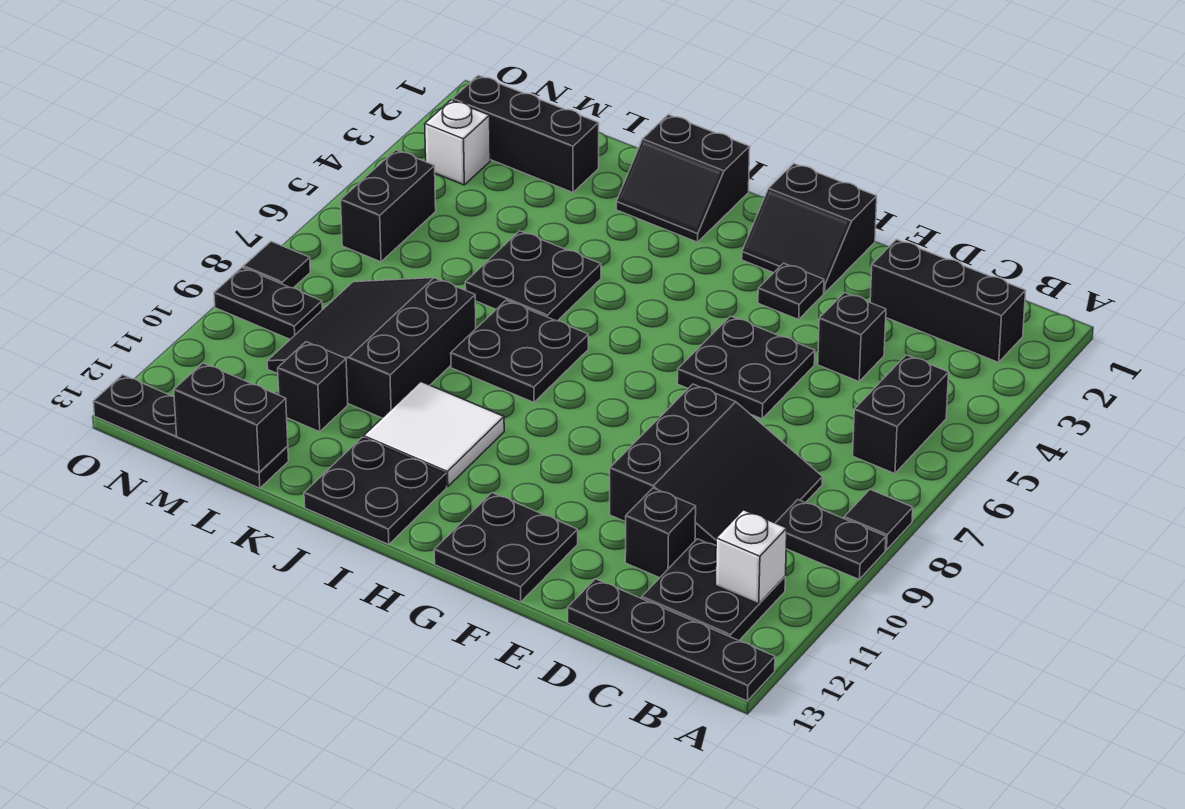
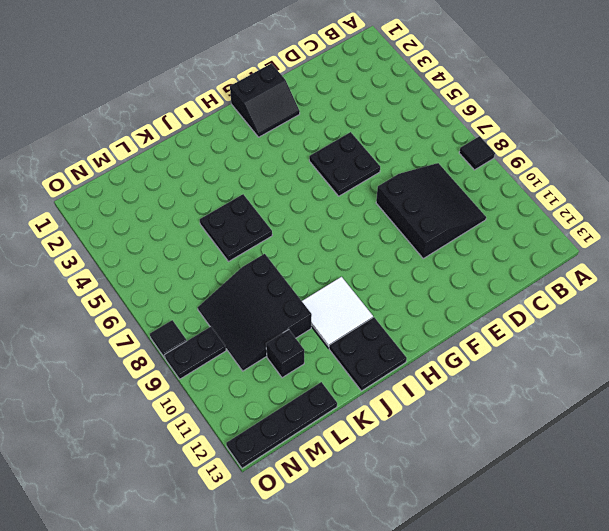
none -> black plate A9:B9 level 1
none -> black plate A13:D13 level 1
none -> black brick B2:D2 level 1

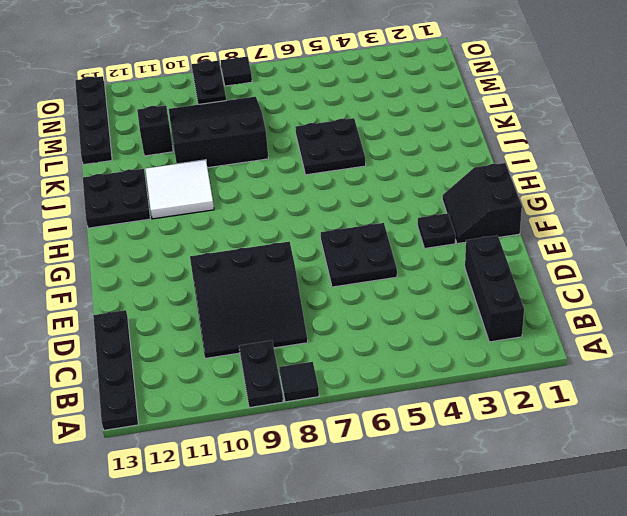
none -> black brick B5:B6 level 1
none -> black plate B11:C12 level 1
none -> black brick D4 level 1

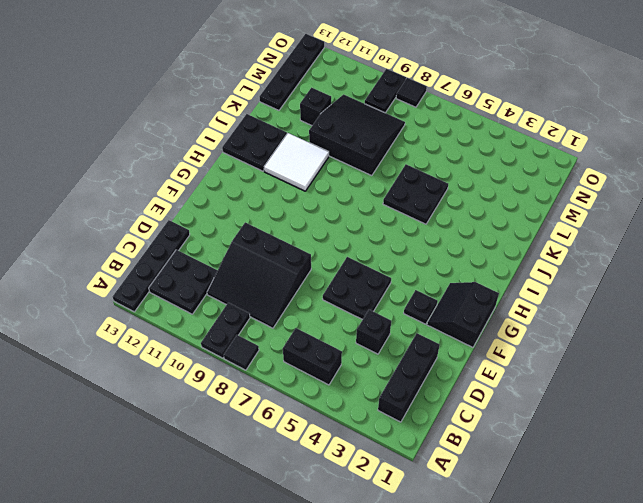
none -> black brick D11 level 1
none -> black plate F12:G13 level 1
none -> black slope I1:J2 level 1 top 1

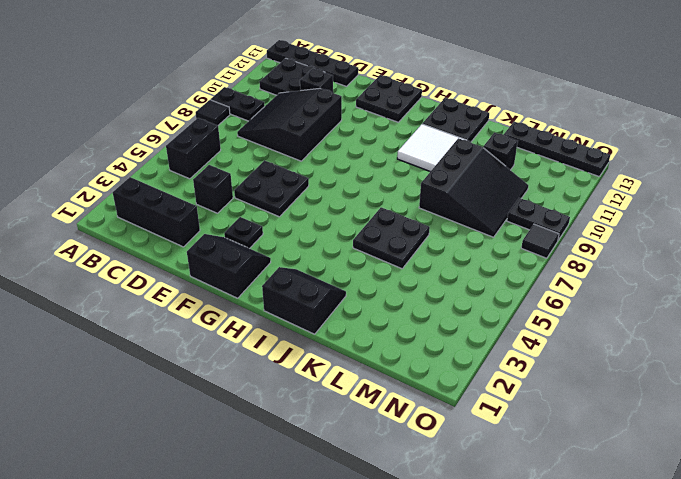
none -> black plate I7:J8 level 1
none -> black brick L2:N2 level 1
none -> white brick N3 level 1

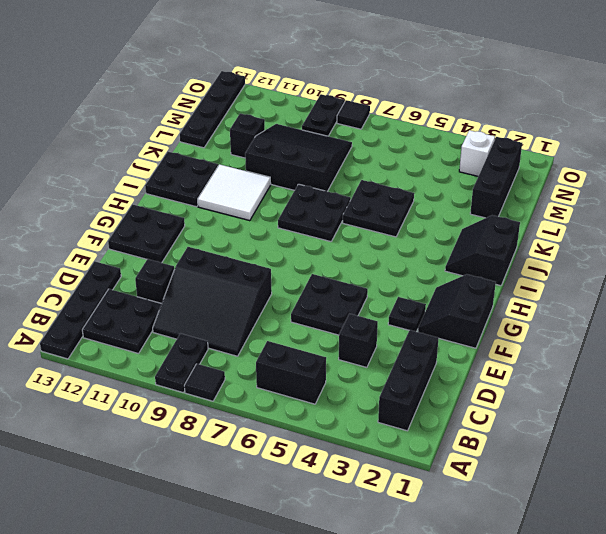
none -> black brick N5:N6 level 1
none -> white brick B11 level 2
none -> black brick L13:M13 level 2

